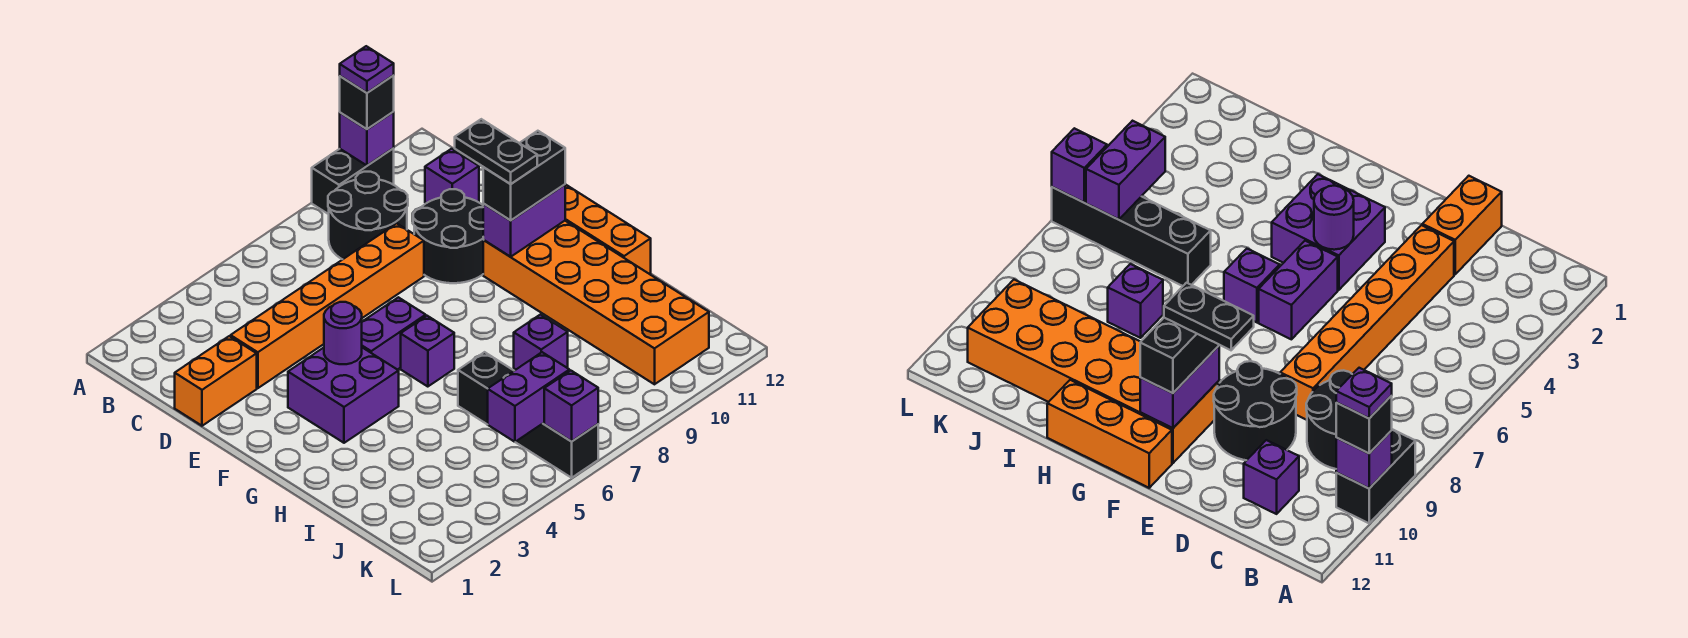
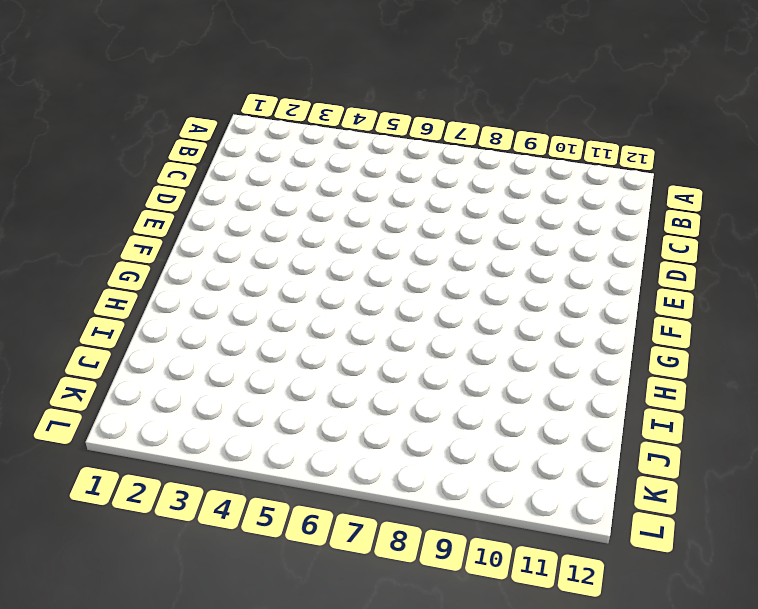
none -> black brick A9:A10 level 1
none -> black round brick B8:C9 level 1
none -> purple brick C11 level 1

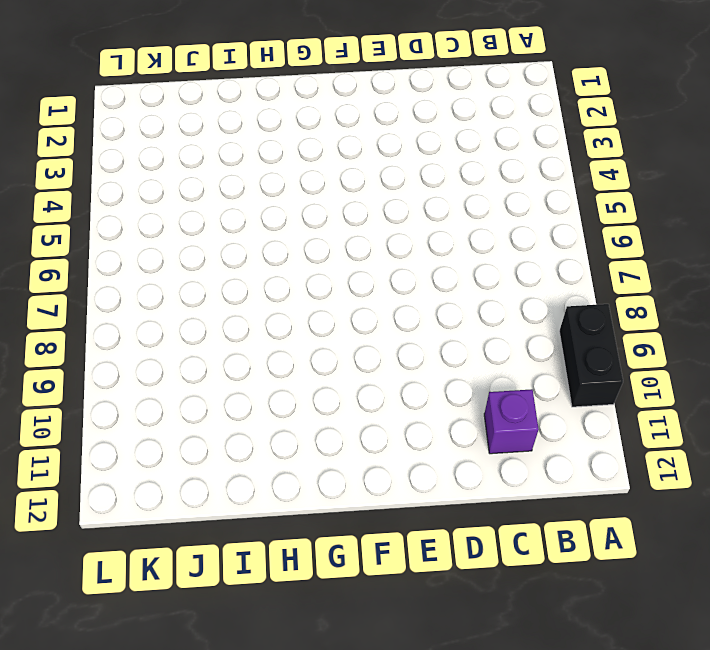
none -> black round brick B8:C9 level 1
none -> orange brick D1:D2 level 1
none -> orange brick D3:D8 level 1

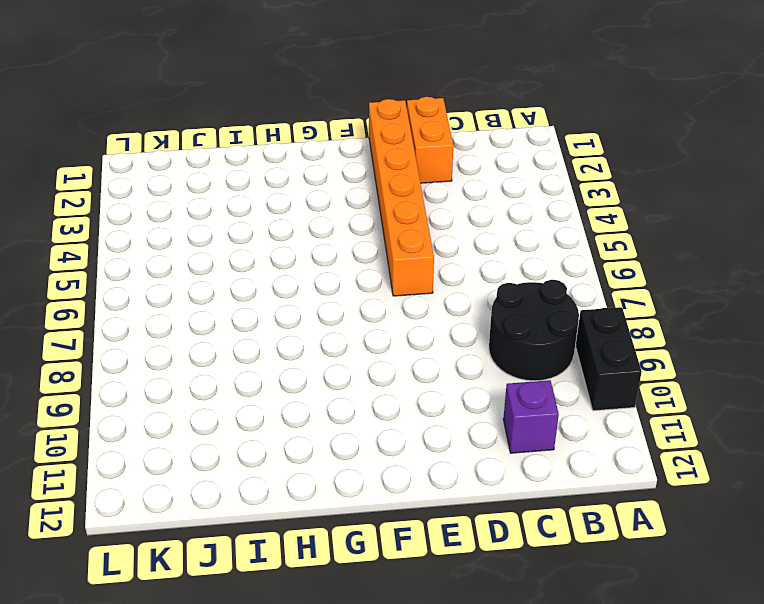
orange brick E1:E6 level 1 -> orange brick D3:D8 level 1
none -> black round brick D9:E10 level 1
none -> purple brick F3:G4 level 1
none -> purple brick F5:F6 level 1

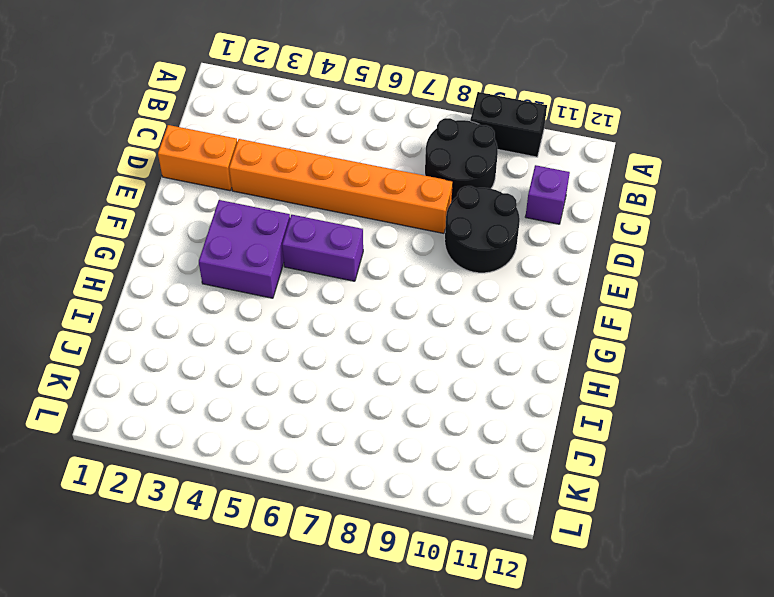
none -> orange brick F10:K11 level 1
none -> orange brick F12:H12 level 1
none -> purple brick G6 level 1

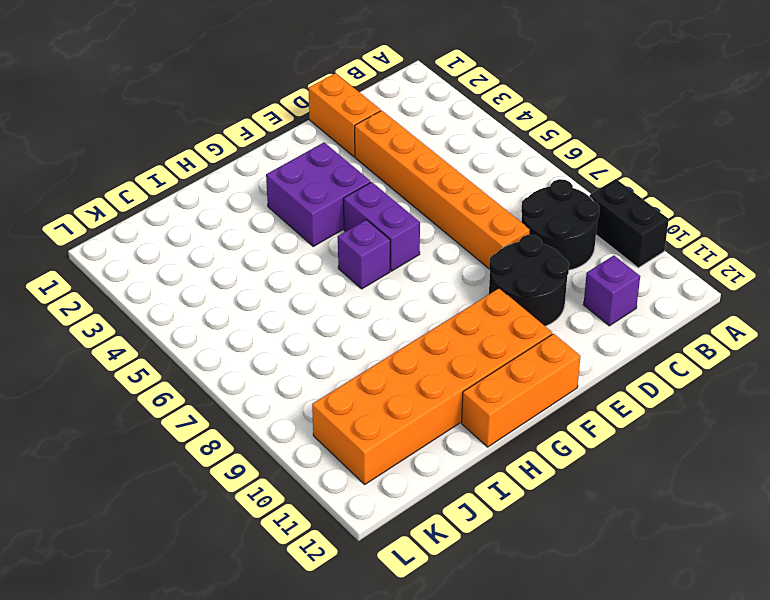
none -> black brick I6:L6 level 1
none -> purple brick I8 level 1
none -> purple brick A10 level 2

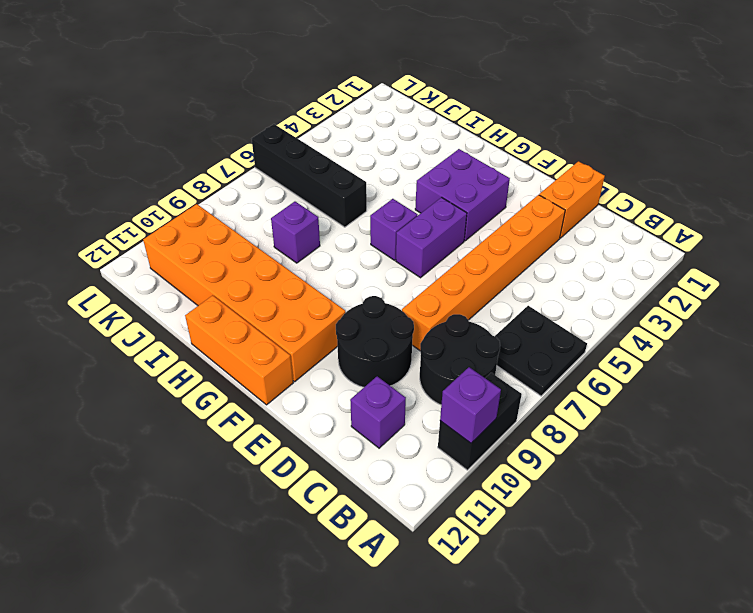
black plate A6:B7 level 1 -> none
none -> purple round brick F4 level 2
none -> purple brick F10:F11 level 2
none -> purple brick K5:K6 level 2

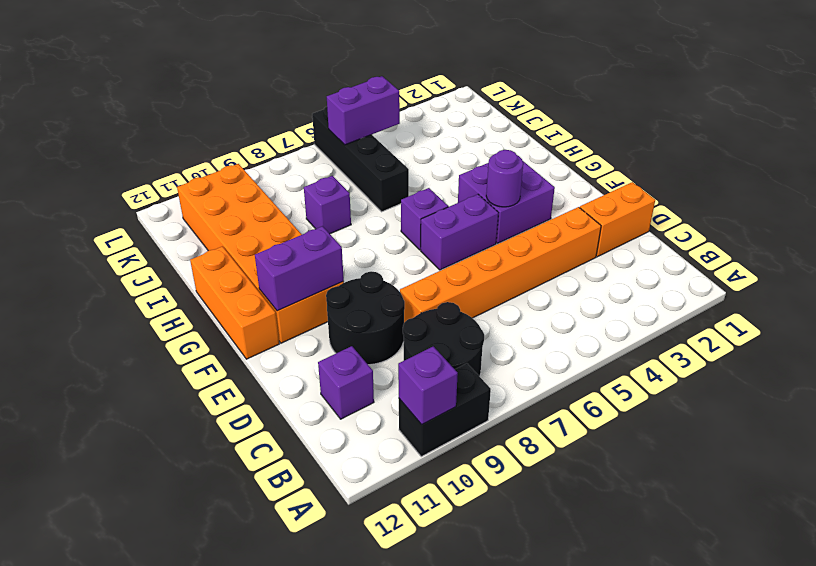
none -> purple brick L6 level 2
none -> black brick A10 level 3
none -> black brick F10:F11 level 3

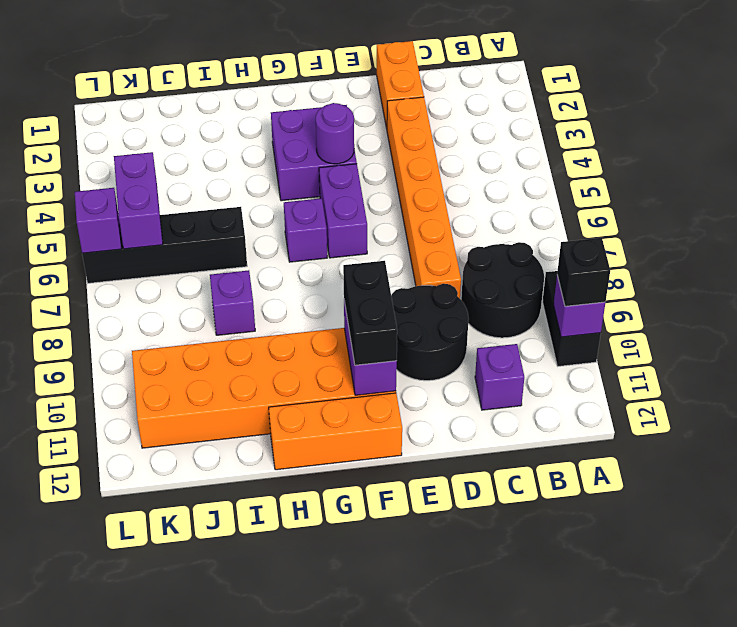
none -> purple plate A10 level 4
none -> black plate E10:F10 level 4

